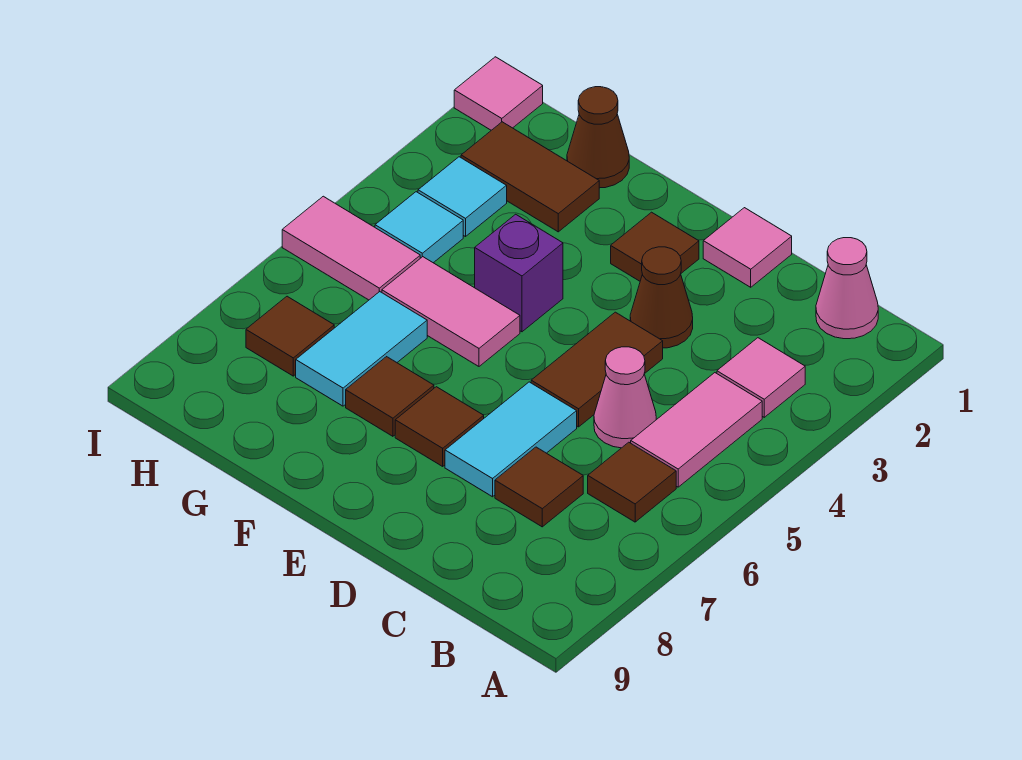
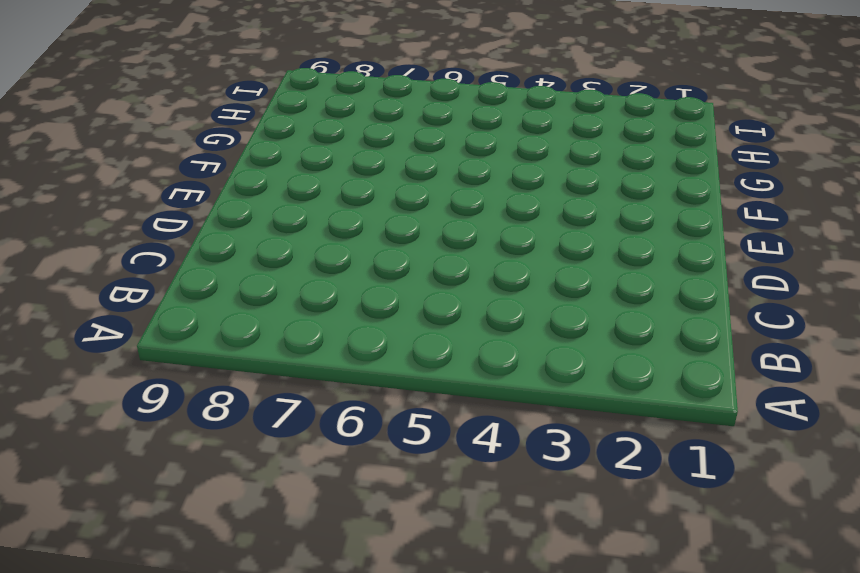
none -> pink cone B1 level 1
none -> pink tile B3 level 1
none -> pink tile B4:B5 level 1

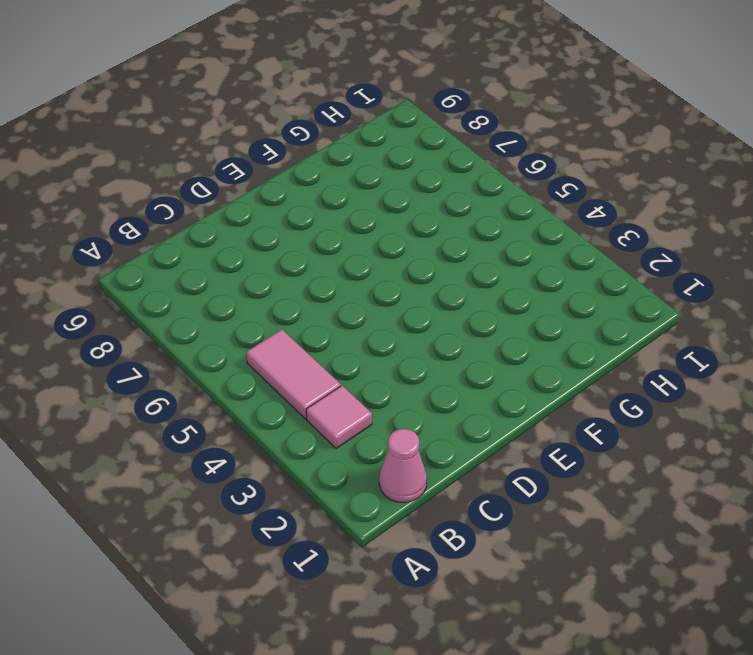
none -> brown tile B6 level 1
none -> pink cone C5 level 1
none -> brown tile C7 level 1

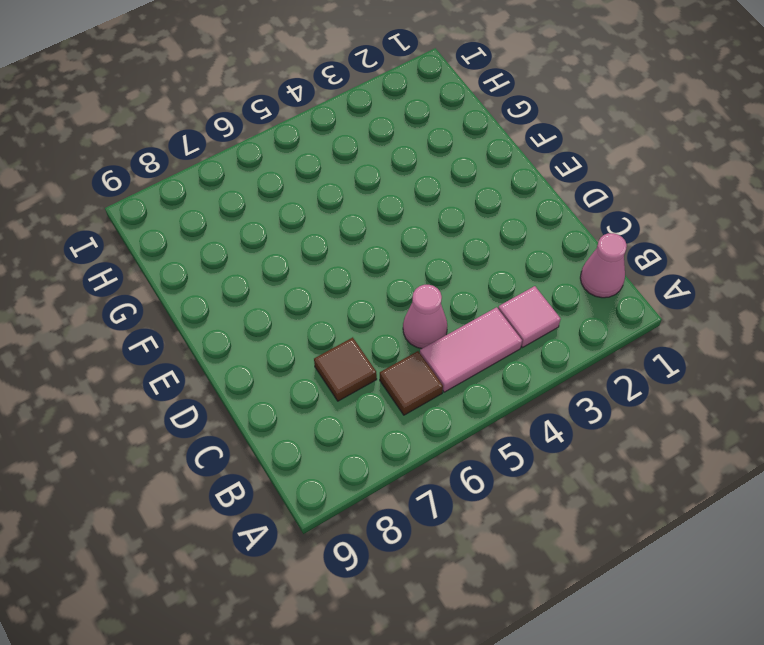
none -> pink tile D1 level 1
none -> brown cone D3 level 1
none -> brown tile D4:D5 level 1

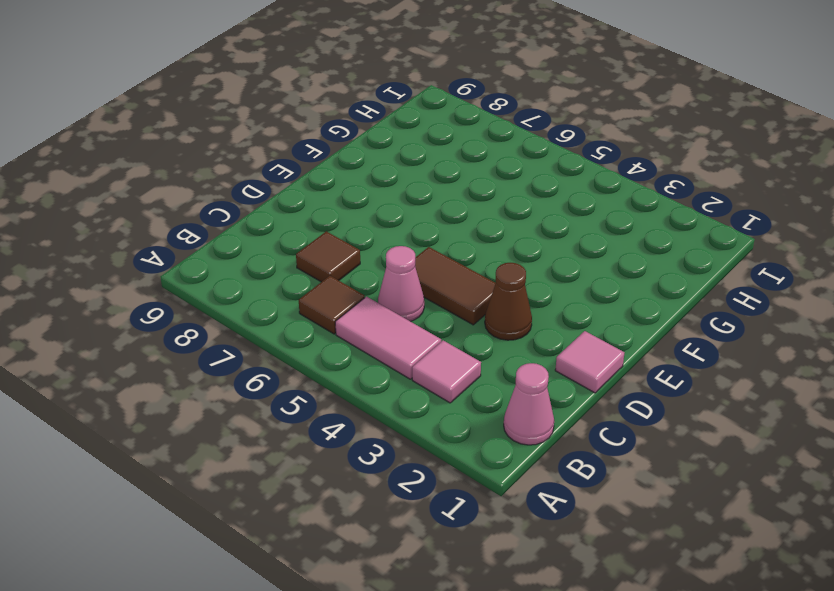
none -> cyan tile D6:D7 level 1
none -> brown tile E2 level 1
none -> brown tile E7 level 1

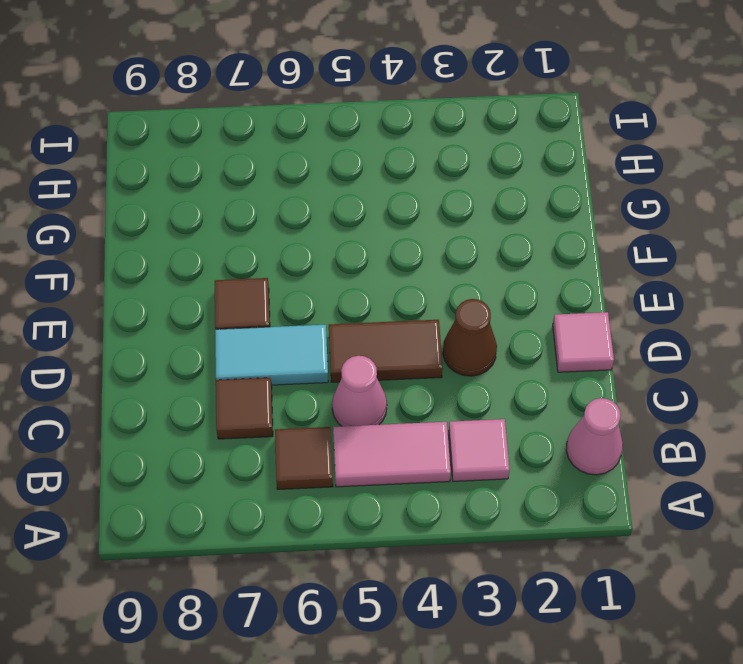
none -> brown tile E2 level 1
none -> purple brick F4 level 1
none -> pink tile F5:G5 level 1

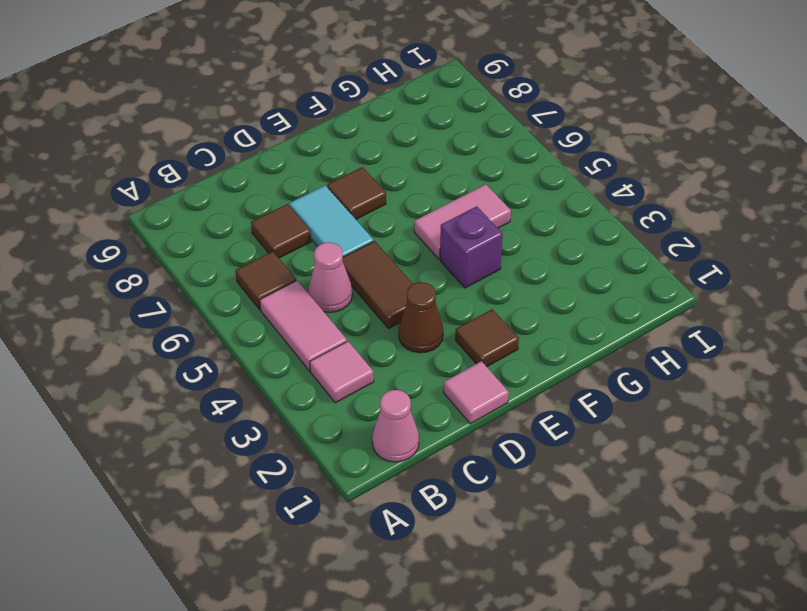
none -> brown tile F7 level 1
none -> brown cone G1 level 1
none -> brown tile G2:H2 level 1

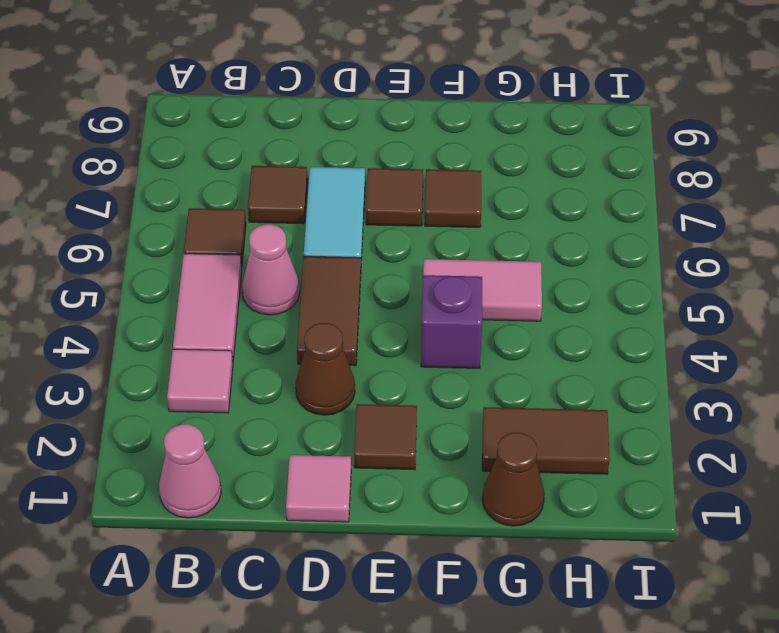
none -> cyan tile G6:G7 level 1
none -> cyan tile H3 level 1
none -> cyan tile H4 level 1

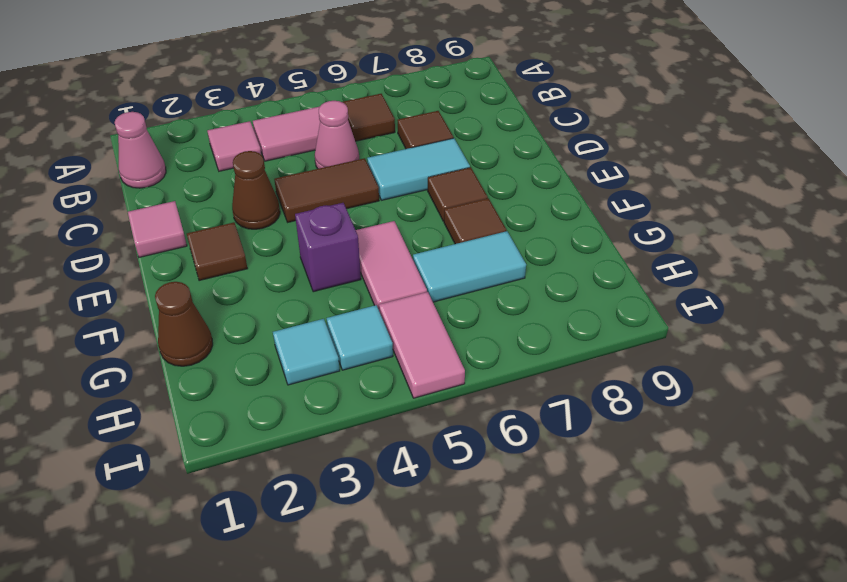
none -> brown tile G2:H2 level 1
none -> brown tile H7 level 1
none -> pink tile I1 level 1

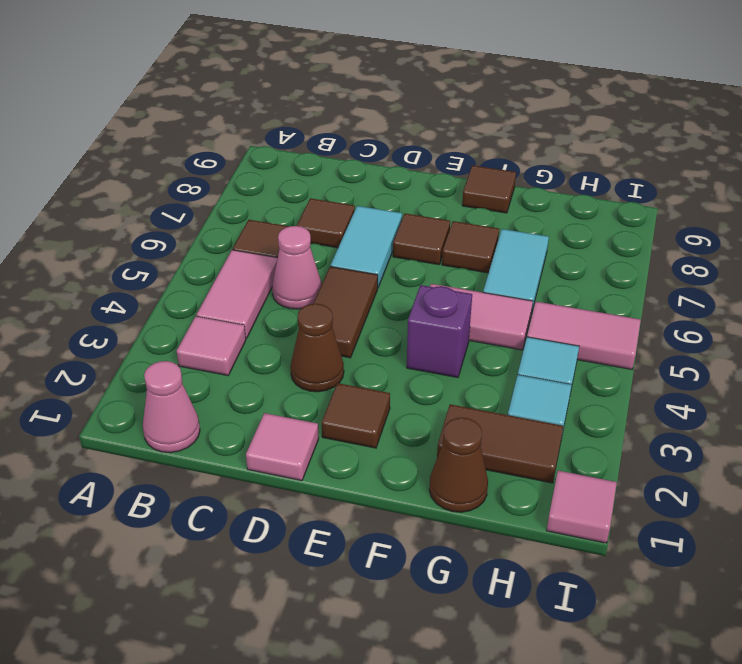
brown tile F9 level 1 -> brown tile H7 level 1

